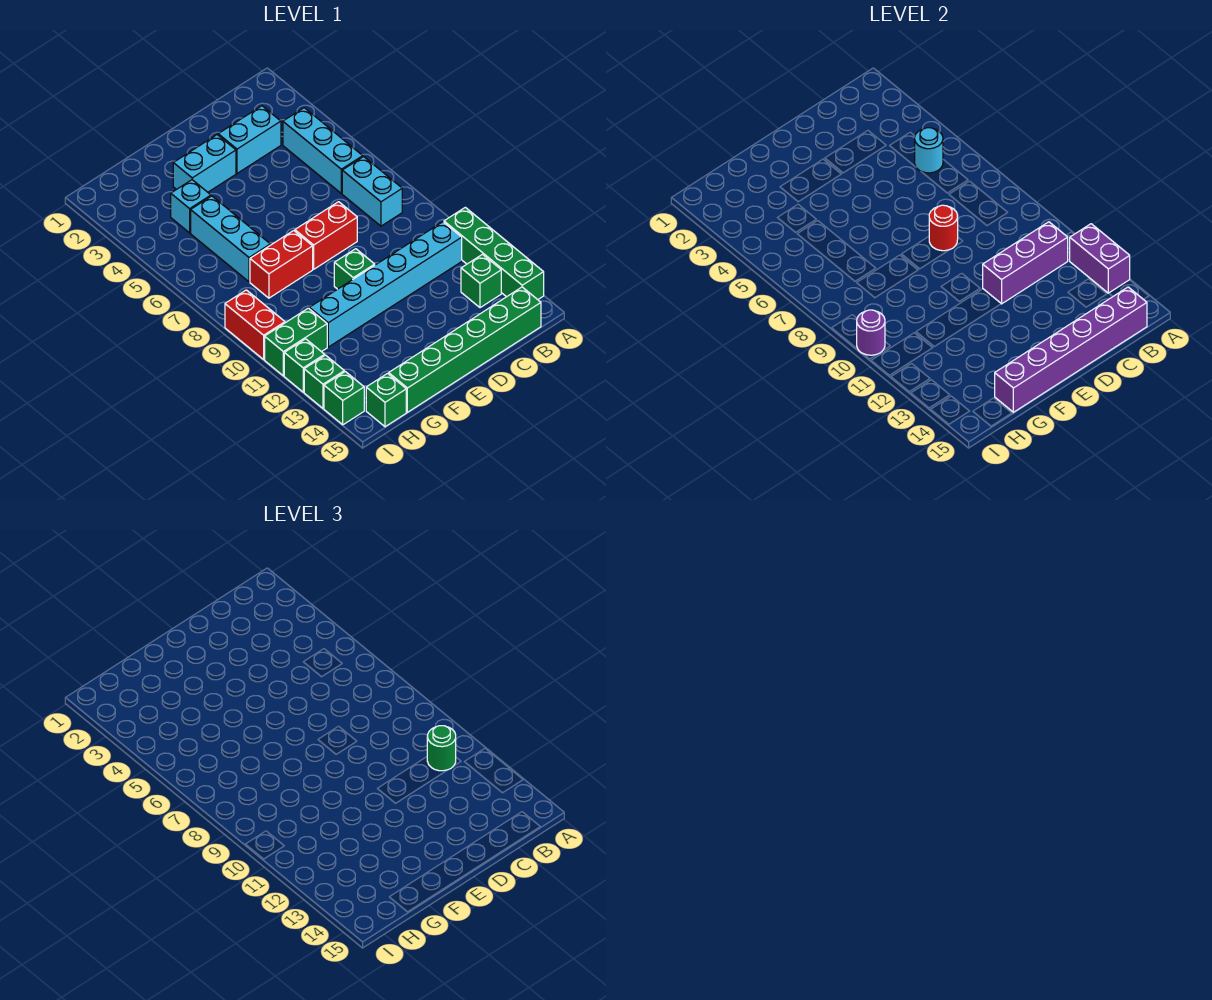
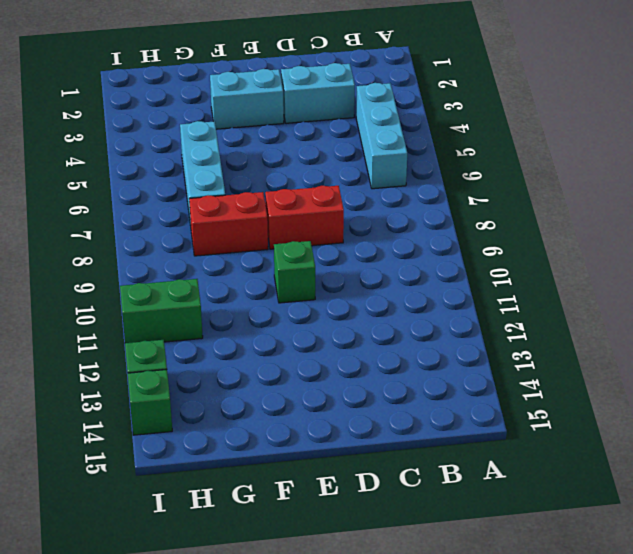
none -> green brick A11:A14 level 1
none -> cyan brick B7:B8 level 1
none -> cyan brick B11:G11 level 1

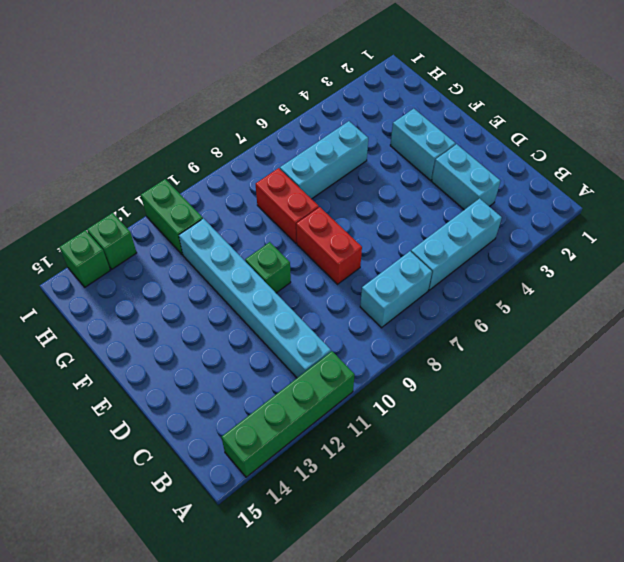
none -> green brick B13 level 1
none -> green brick B15:G15 level 1
none -> cyan brick G4 level 1

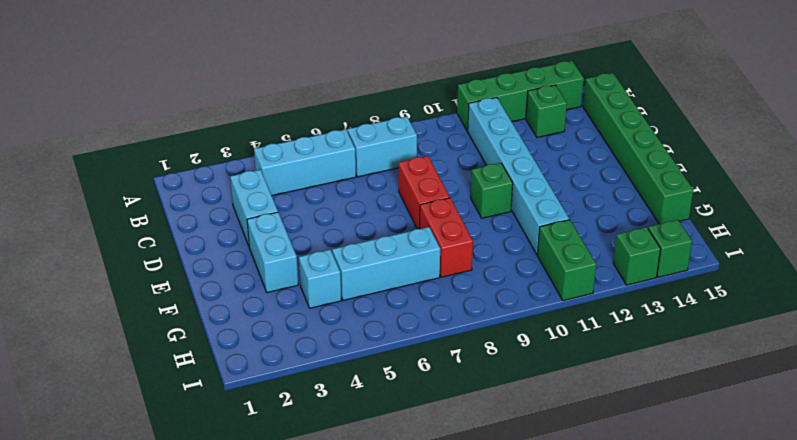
none -> green brick H15 level 1
none -> red brick I9:I10 level 1
none -> green brick I12 level 1

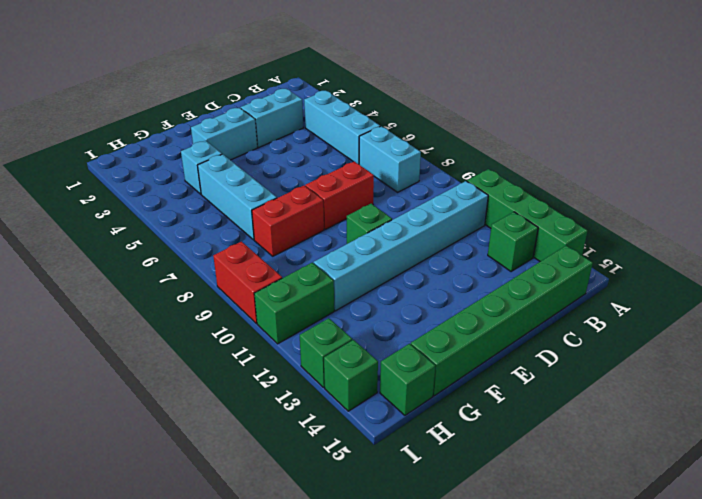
none -> green brick I12 level 1
none -> purple brick A12:A13 level 2
none -> cyan round brick B5 level 2

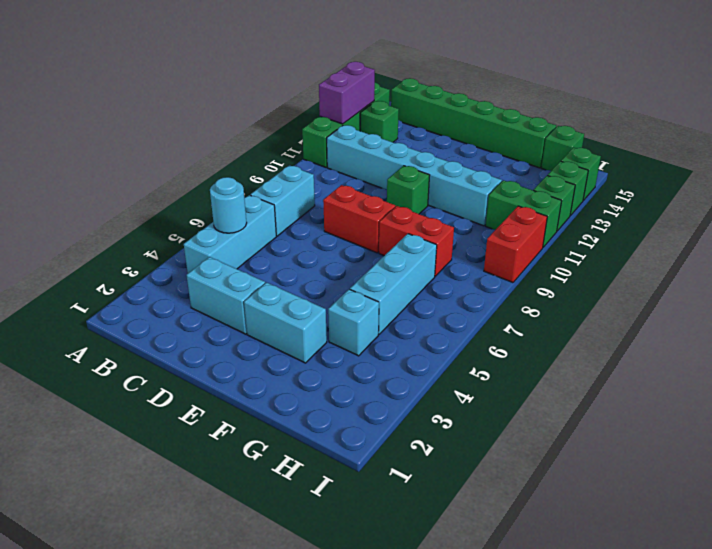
none -> purple brick B11:D11 level 2
none -> purple brick B15:G15 level 2
none -> red round brick D8 level 2

